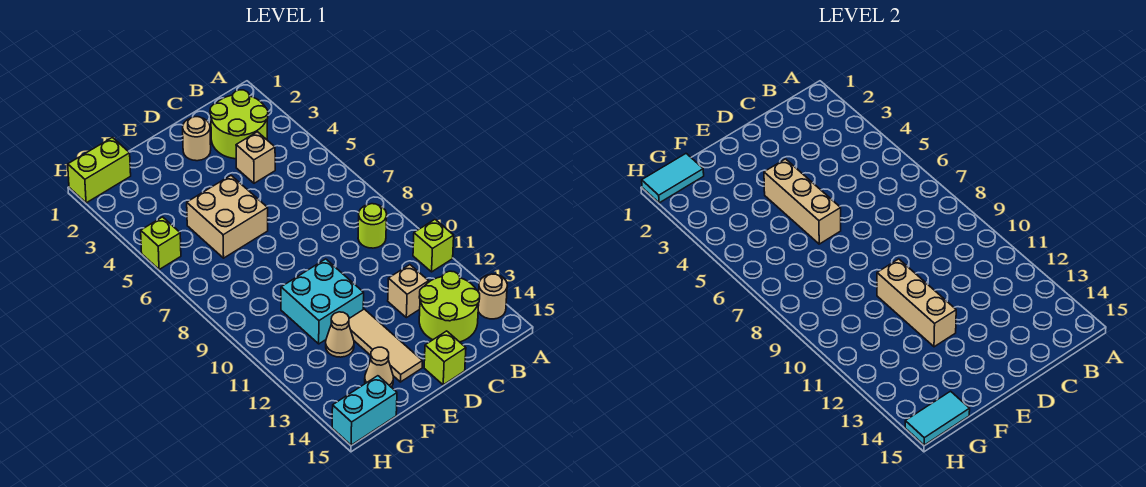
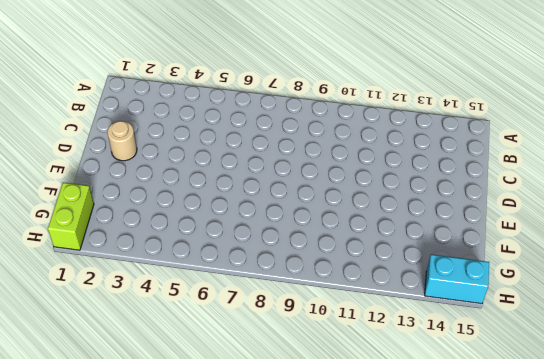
cyan brick H14:H15 level 1 -> cyan brick G15:H15 level 1
none -> lime brick A11 level 1
none -> tan round brick A14 level 1
none -> lime round brick B2:C3 level 1

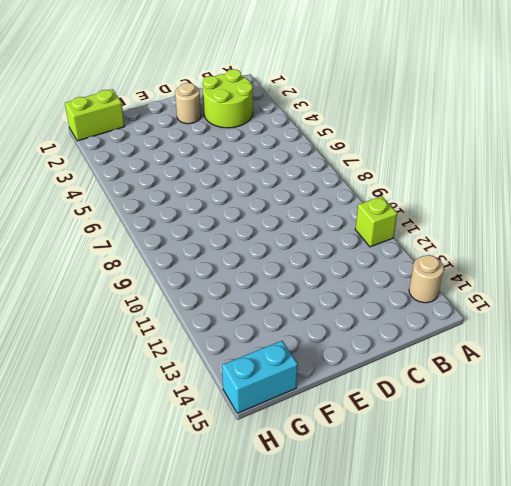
none -> lime round brick B9 level 1
none -> lime round brick B13:C14 level 1
none -> tan brick C4 level 1

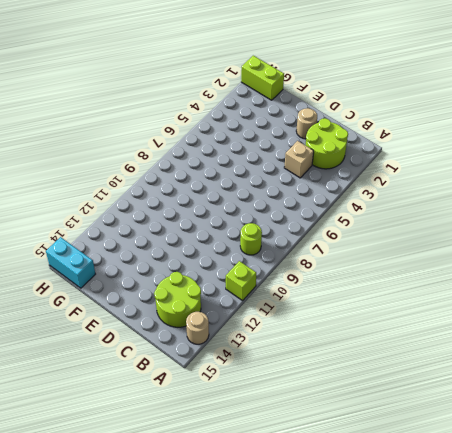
none -> tan brick C12 level 1
none -> lime brick D15 level 1
none -> tan brick E5:F6 level 1

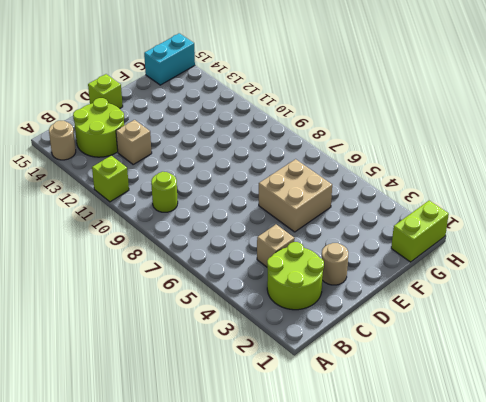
none -> cyan brick E10:F11 level 1
none -> tan tile E12:E14 level 1
none -> tan cone F12 level 1

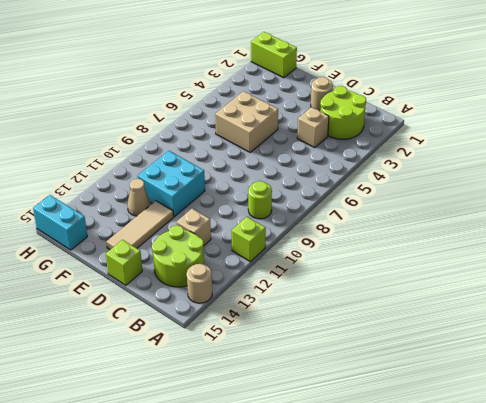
none -> tan cone F14 level 1
none -> lime brick H5 level 1
none -> tan brick E4:E6 level 2

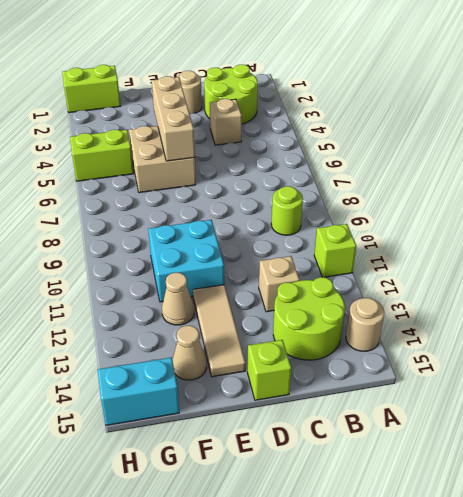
lime brick G5:H5 level 1 -> lime brick H5 level 1
none -> tan brick E10:E12 level 2
none -> cyan tile G1:H1 level 2
none -> cyan tile G15:H15 level 2

